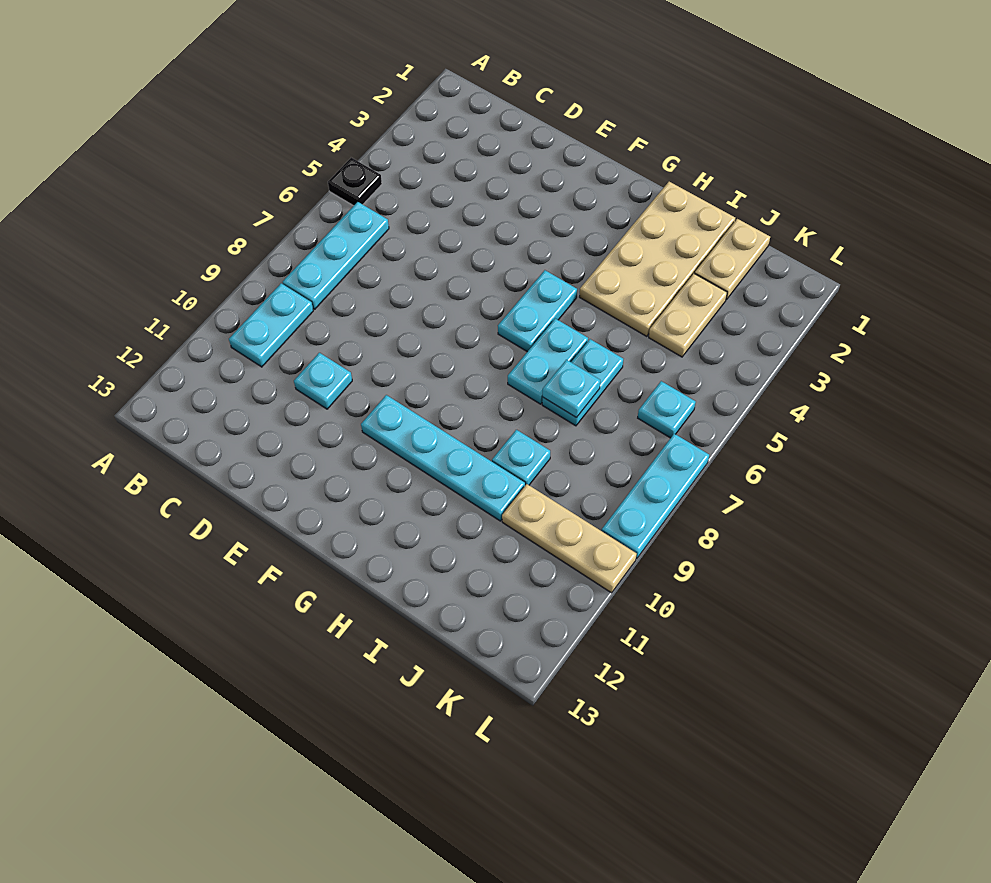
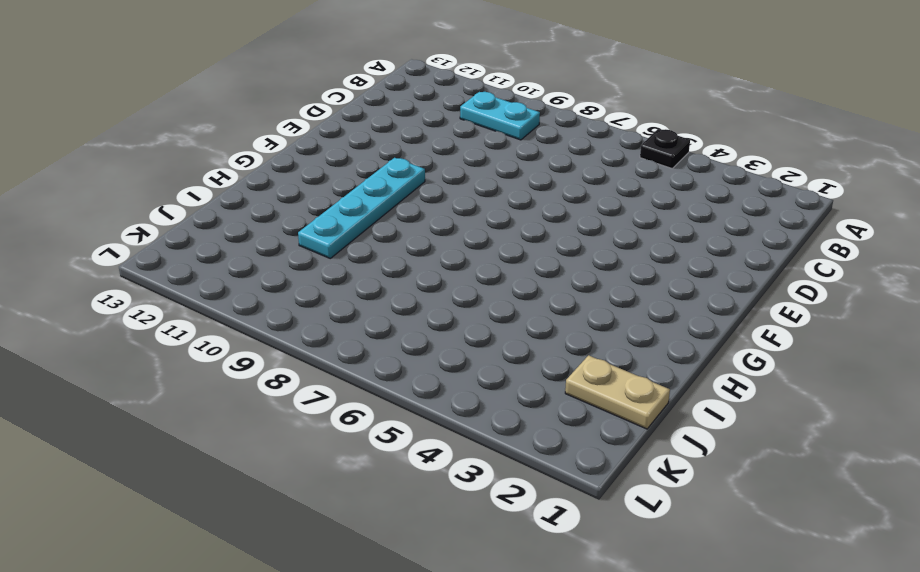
none -> cyan plate B6:B8 level 1
none -> cyan plate D10 level 1
none -> cyan plate G5:G6 level 1

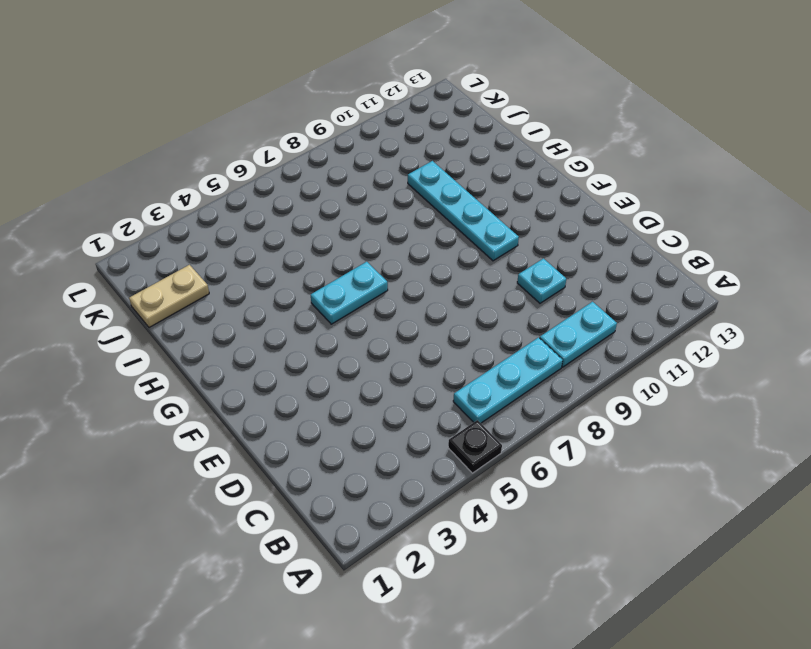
none -> tan plate H1:I4 level 1
none -> cyan plate H6:H7 level 1
none -> cyan plate I6:I7 level 1

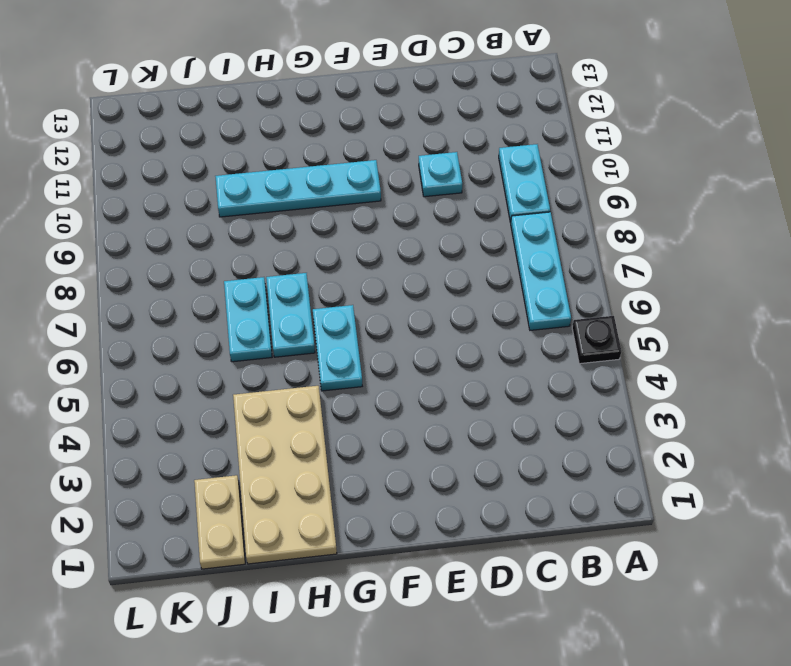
none -> cyan plate I9 level 1
none -> tan plate J3:J4 level 1
none -> tan plate J10:L10 level 1

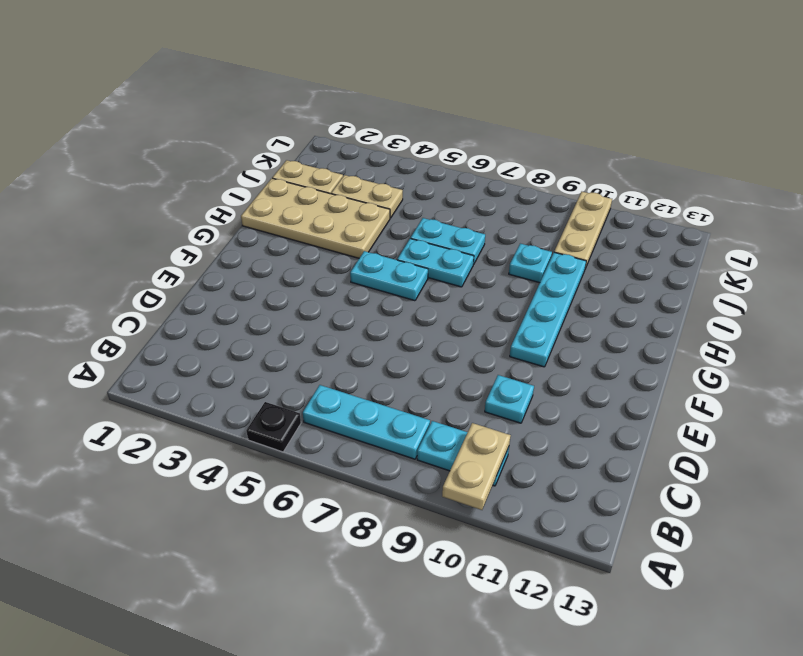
tan plate A10:B10 level 2 -> none
none -> cyan plate K6 level 1
none -> cyan plate L7:L9 level 1
none -> cyan plate I7 level 2

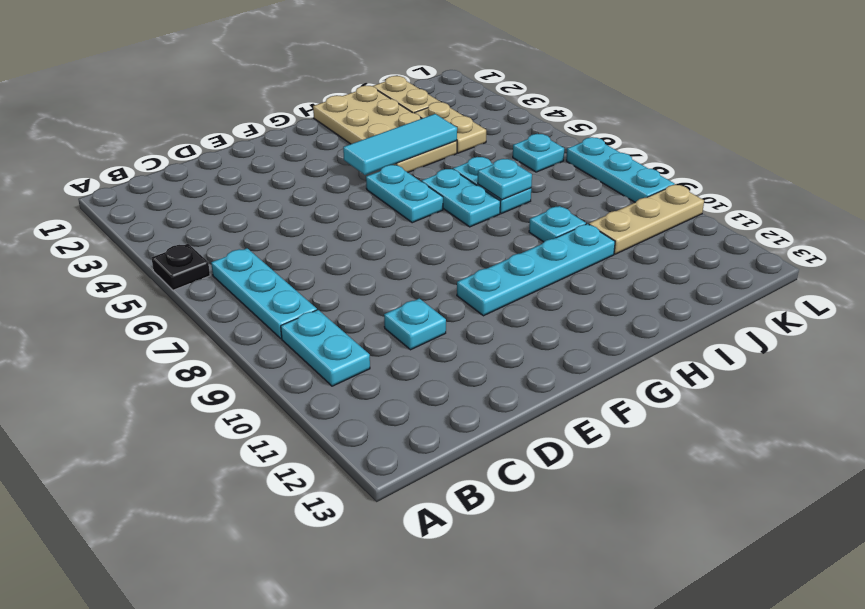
cyan tile G4:I4 level 2 -> none

